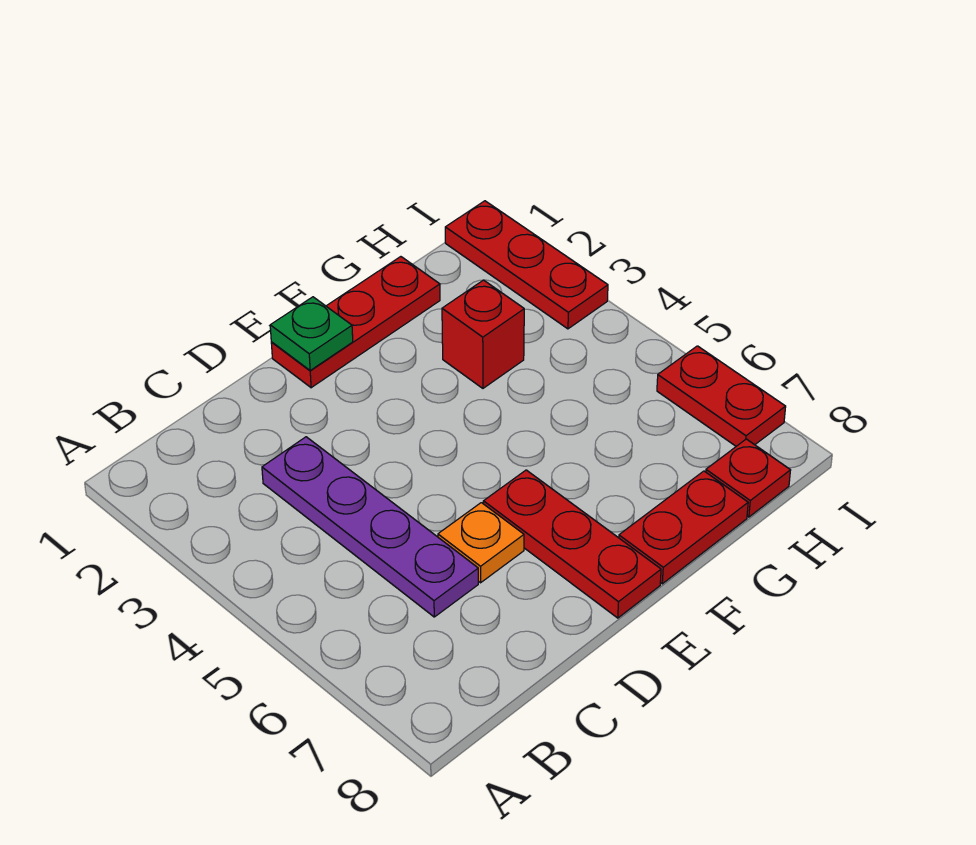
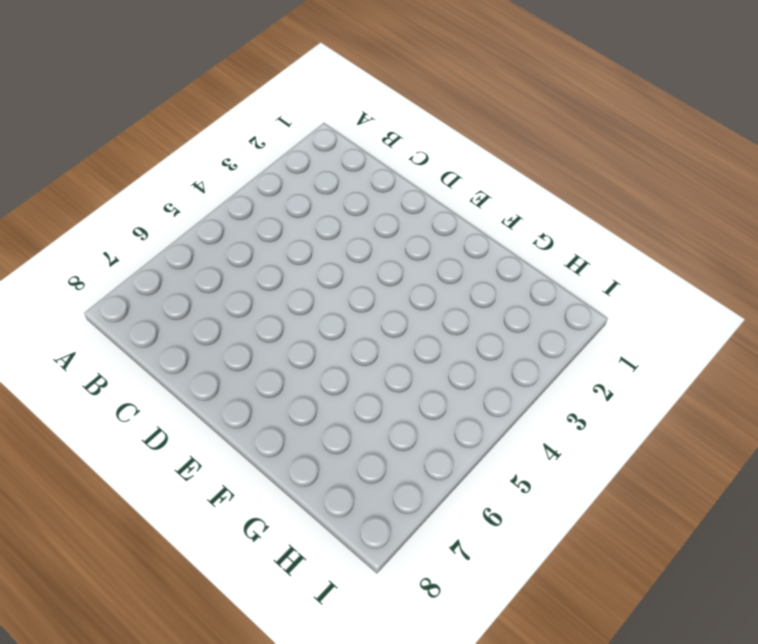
none -> purple plate C3:C6 level 1
none -> orange plate D6 level 1

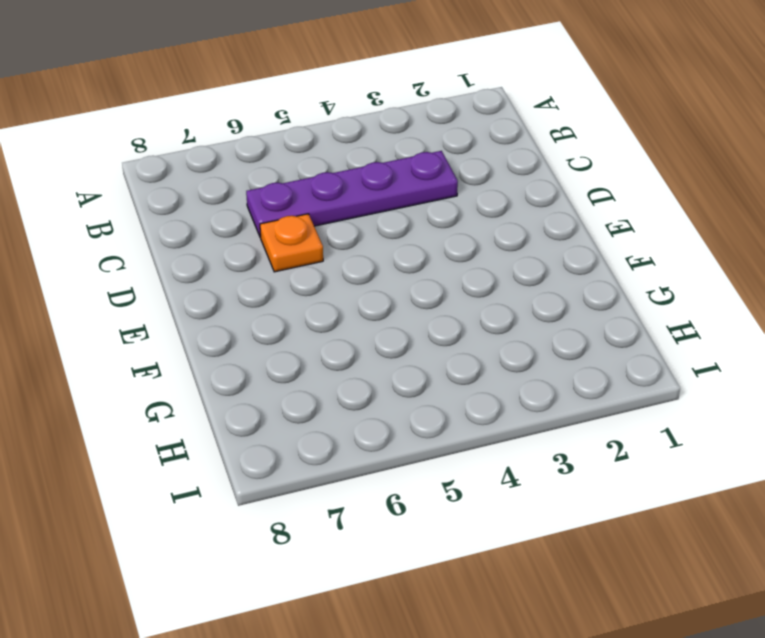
none -> red plate E1:G1 level 1
none -> red plate E6:E8 level 1

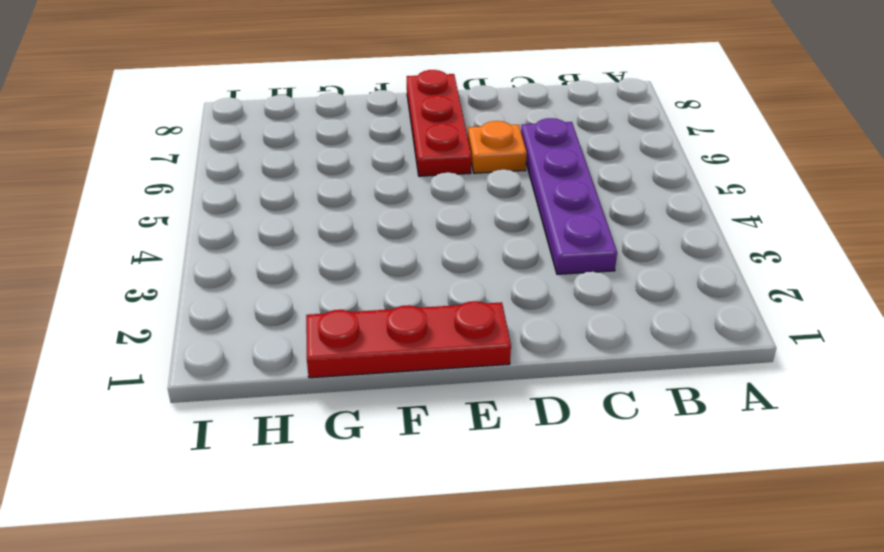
none -> red plate F8:G8 level 1
none -> red brick G3 level 1

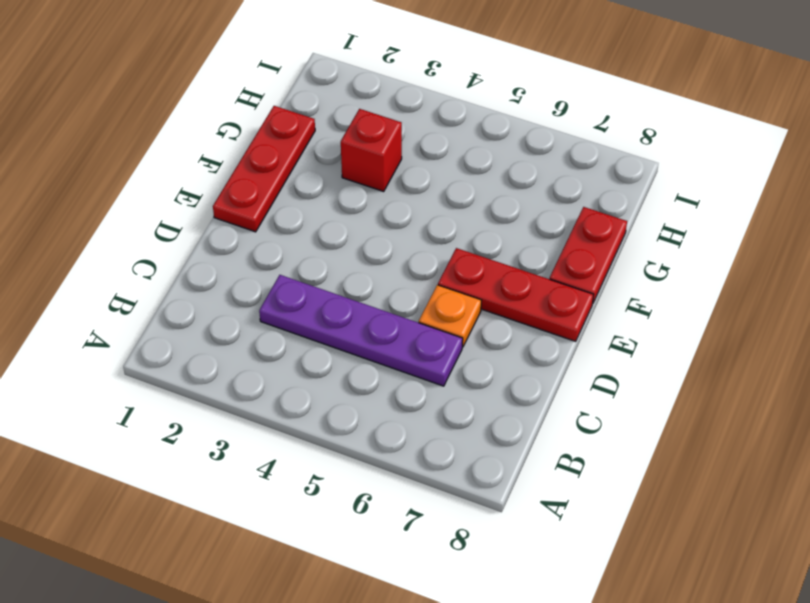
none -> red plate H8 level 1
none -> red plate I1:I3 level 1

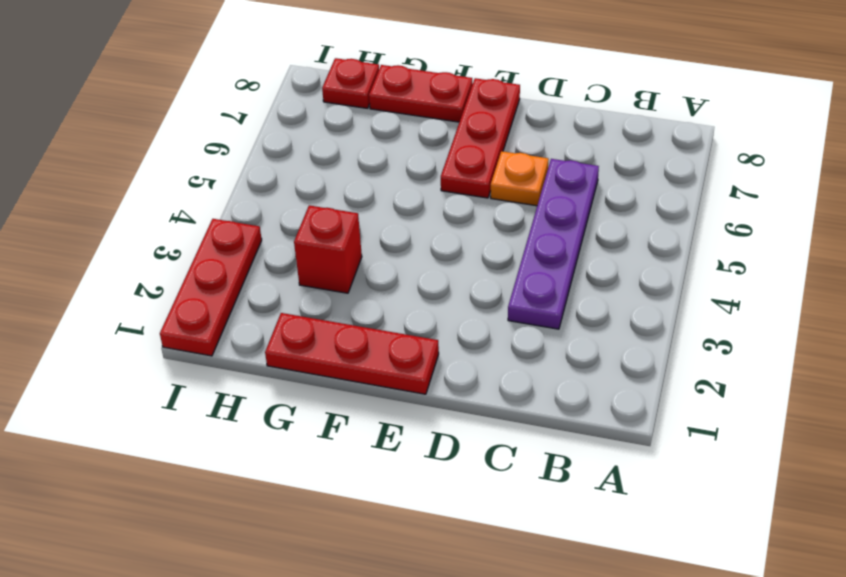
none -> red plate I6:I7 level 1
none -> green plate E1 level 2

